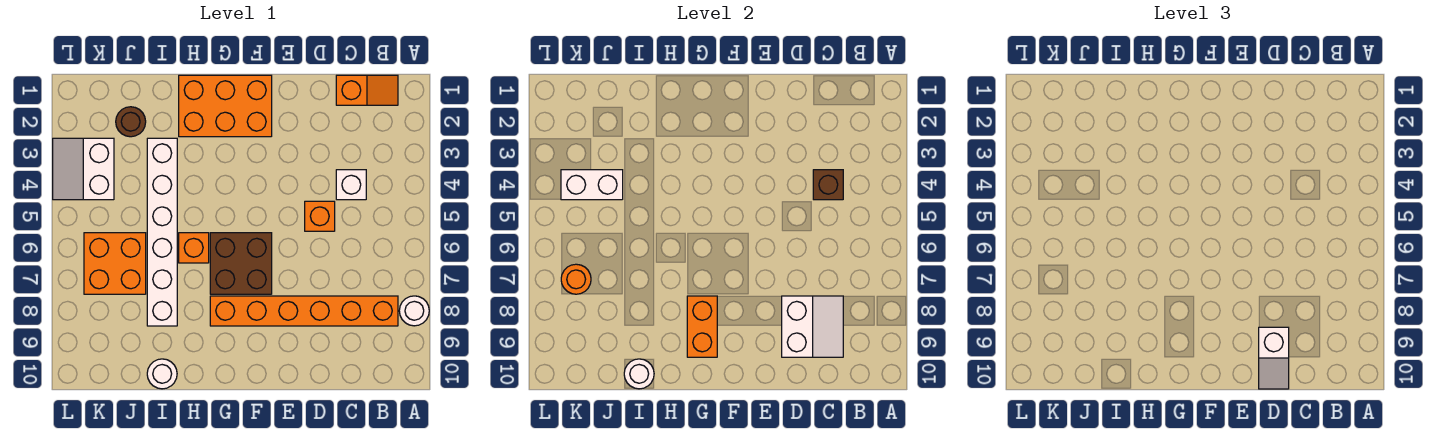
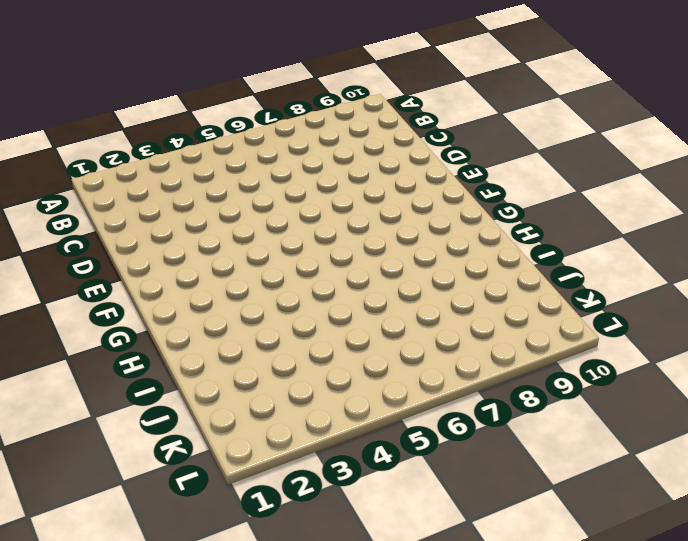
none -> white round brick A8 level 1
none -> orange slope B1:C1 level 1 top C
none -> orange brick B8:G8 level 1

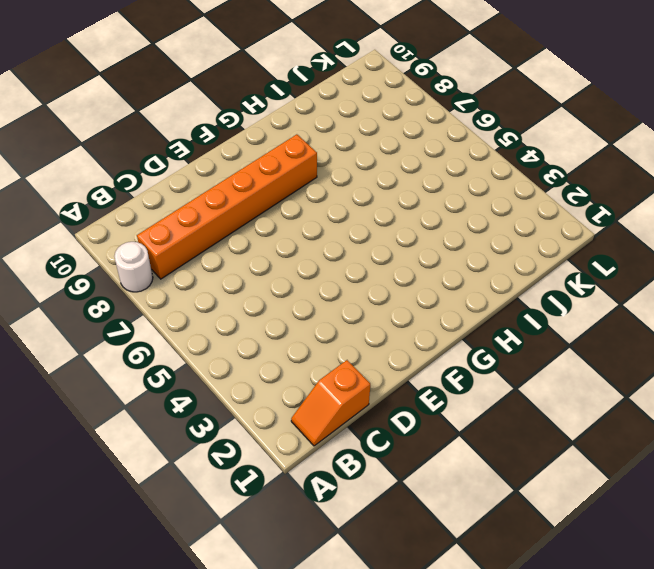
none -> white brick C4 level 1
none -> orange brick D5 level 1
none -> orange brick F1:H2 level 1

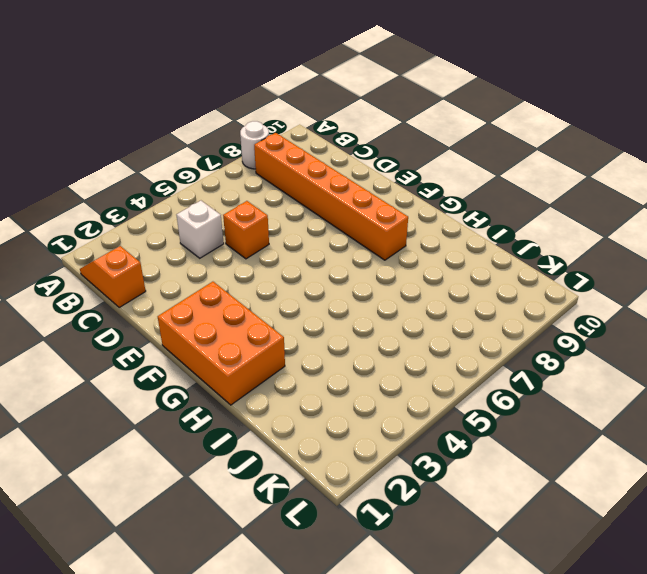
none -> brown brick F6:G7 level 1
none -> orange brick H6 level 1
none -> white brick I3:I8 level 1

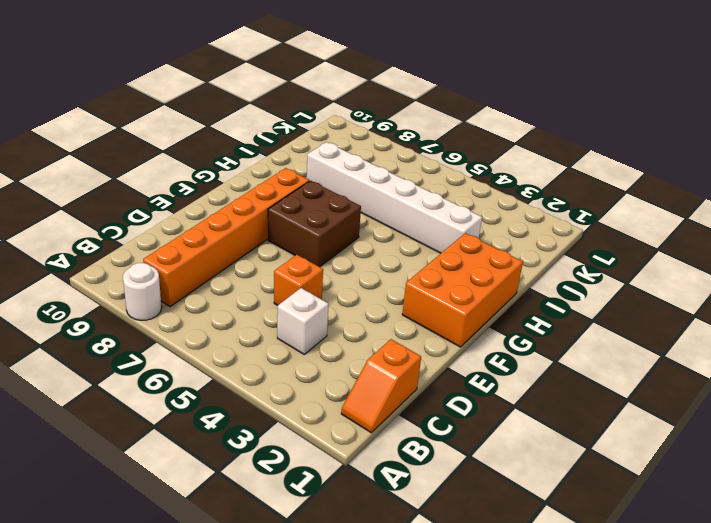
none -> orange brick H6 level 1
none -> white round brick I10 level 1
none -> brown round brick J2 level 1

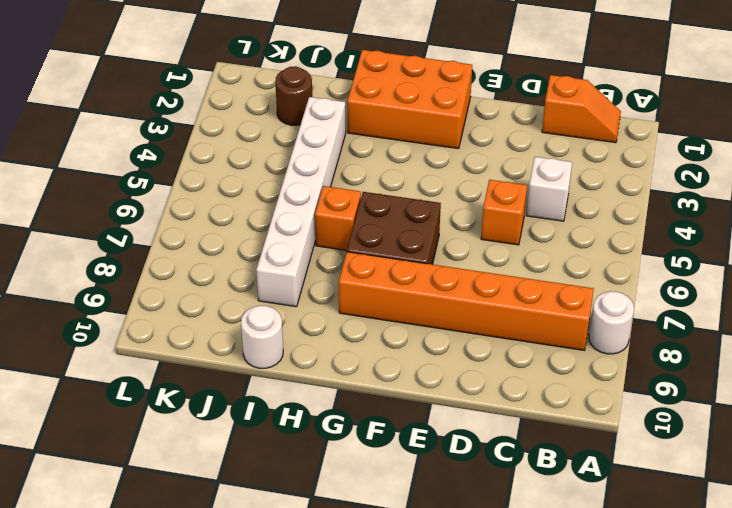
none -> orange brick J6:K7 level 1
none -> white slope K3:L4 level 1 top K
none -> brown brick C4 level 2

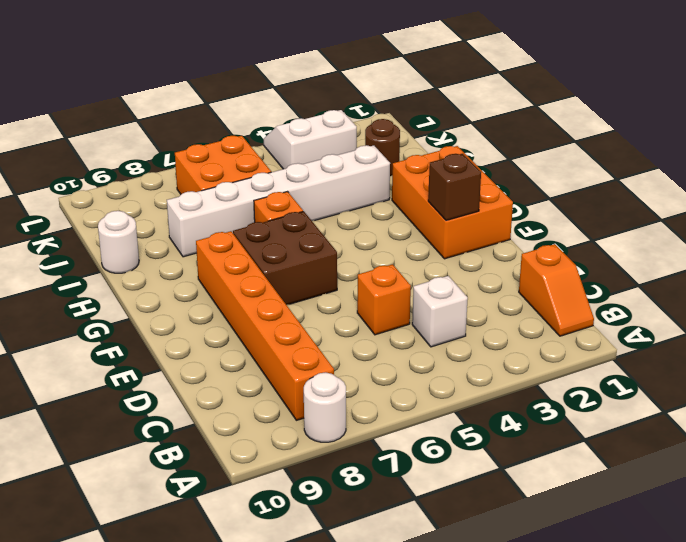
brown brick F2 level 2 -> brown brick C4 level 2
none -> white slope C8:D9 level 2 top D
none -> orange brick G8:G9 level 2
none -> white round brick I10 level 2

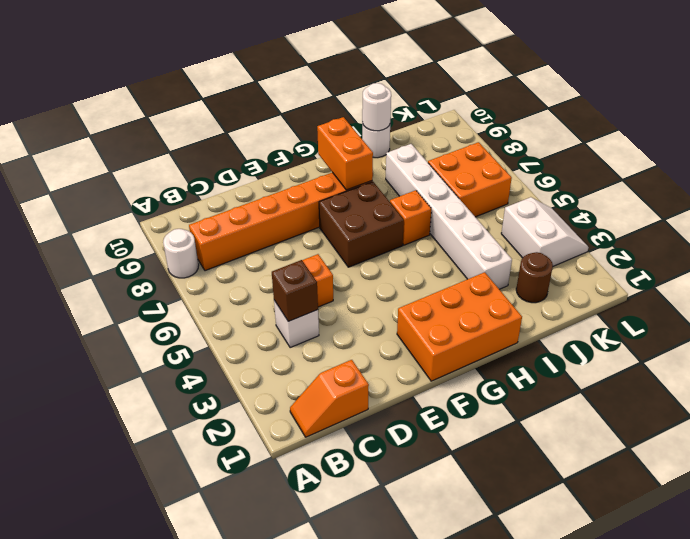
none -> white slope C8:D9 level 2 top D
none -> white brick J4:K4 level 2
none -> orange round brick K7 level 2

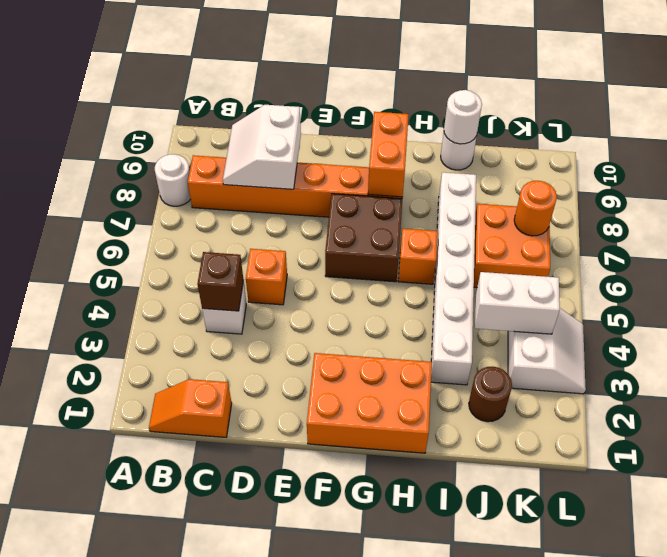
none -> white slope D9:D10 level 3 top 9

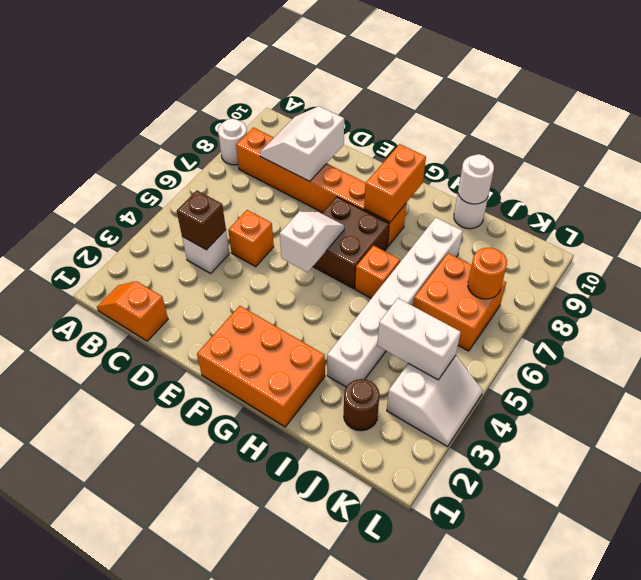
white slope F5:F6 level 2 top 5 -> white slope D9:D10 level 3 top 9

